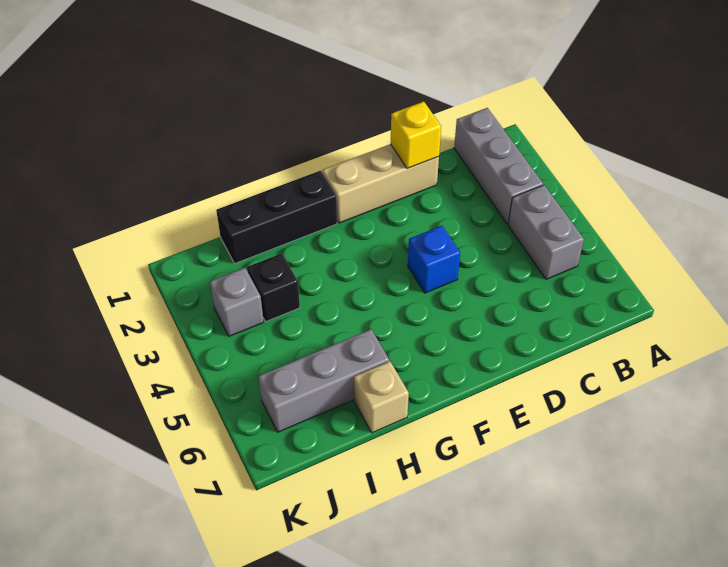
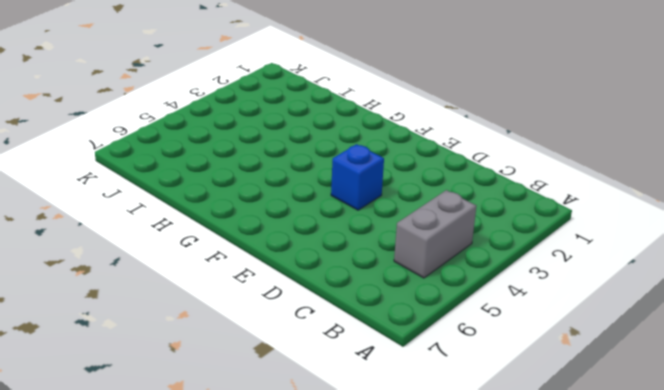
none -> grey brick B1:B3 level 1
none -> tan brick D1:F1 level 1

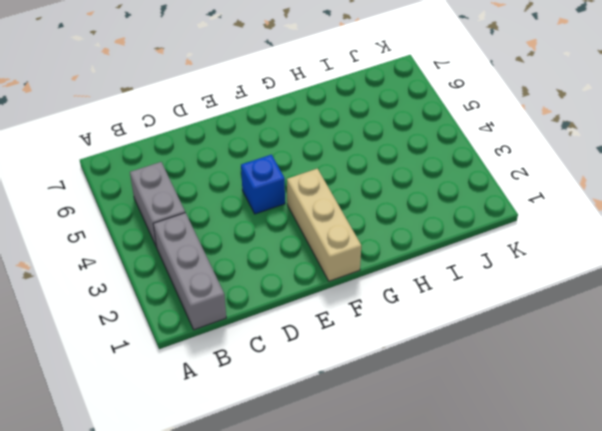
tan brick F1:F3 level 1 -> tan brick D1:F1 level 1
none -> black brick G1:I1 level 1
none -> grey brick H6:J6 level 1

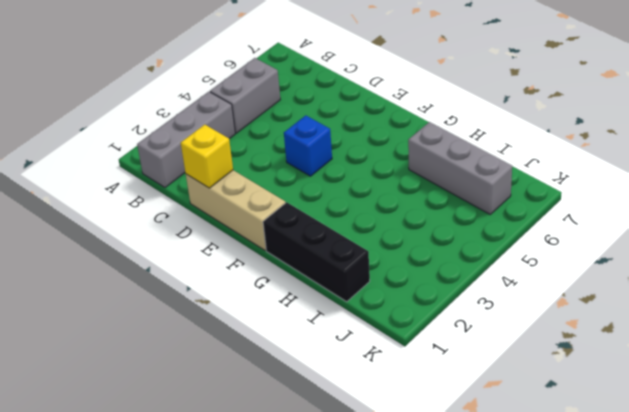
none -> tan brick H7 level 1
none -> black brick I3 level 1

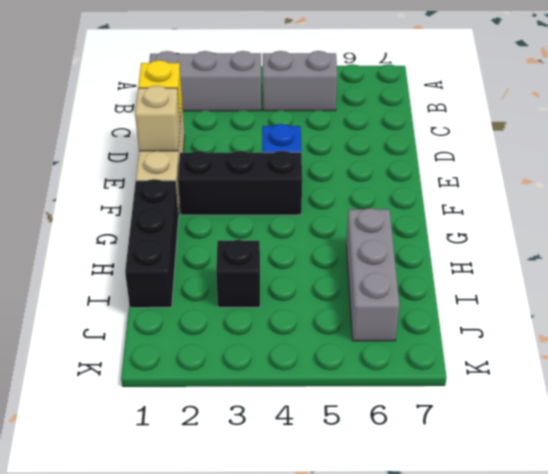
tan brick E1 level 2 -> tan brick H7 level 1
black brick F2:F4 level 1 -> none
none -> grey brick J3 level 1

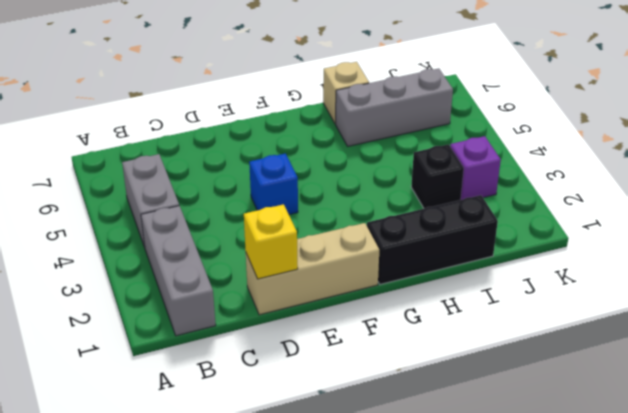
purple brick J3 level 1 -> grey brick J3 level 1

